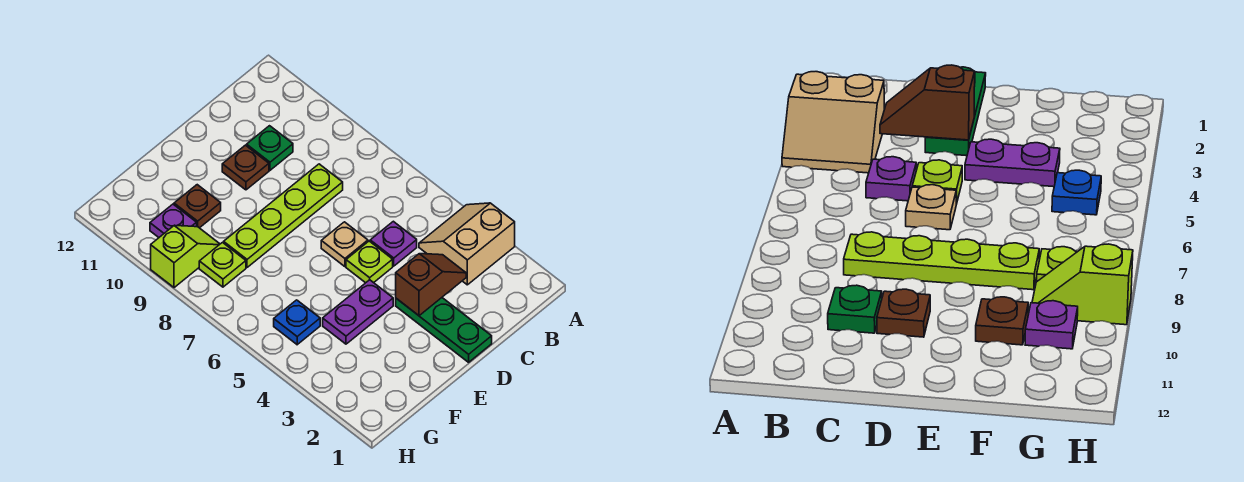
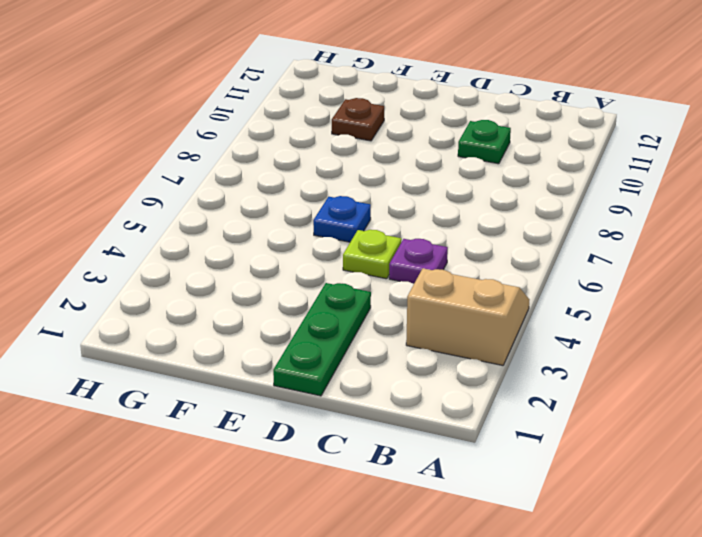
blue plate E6 level 1 -> blue plate G5 level 1
none -> lime plate C8:F8 level 1
none -> tan plate D6 level 1
none -> brown plate D10 level 1

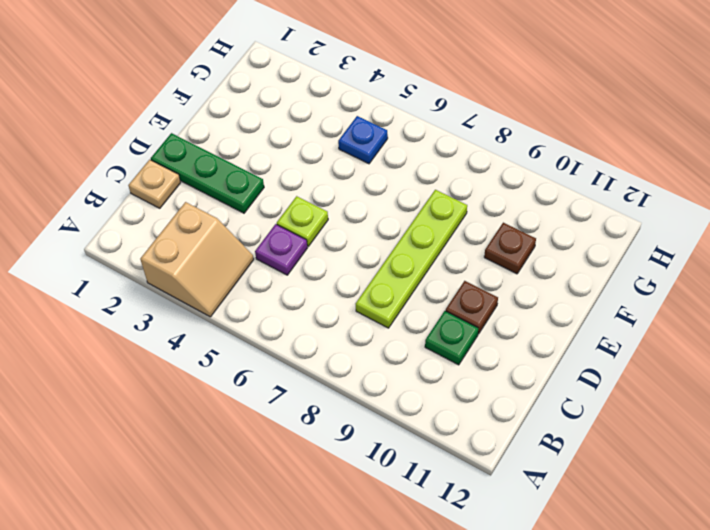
tan plate C1 level 1 -> tan plate D6 level 1
none -> purple plate E4:F4 level 1
none -> lime plate G8 level 1
none -> lime slope G9:H9 level 1 top H

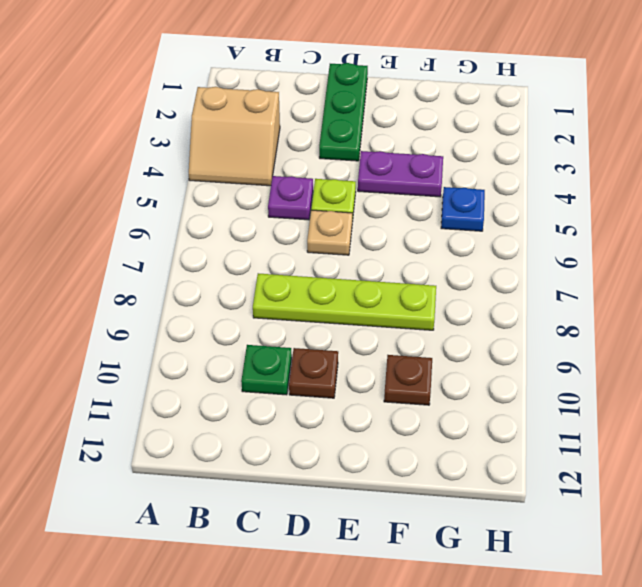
none -> lime plate G8 level 1
none -> lime slope G9:H9 level 1 top H
none -> purple plate G10 level 1

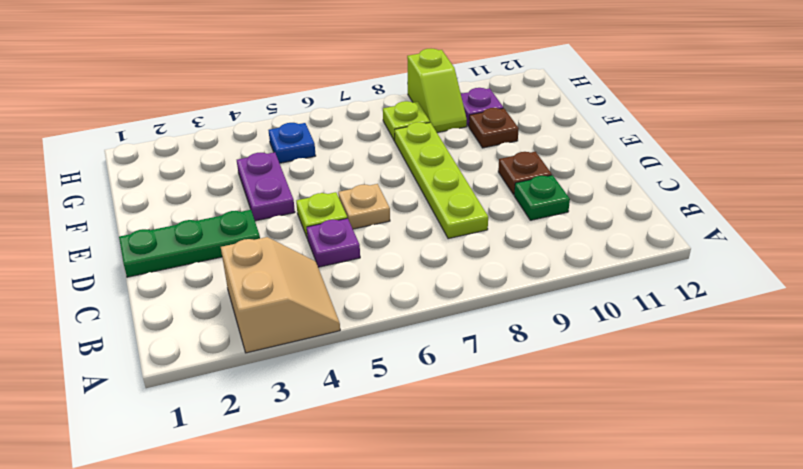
none -> brown slope C3:D3 level 2 top D

